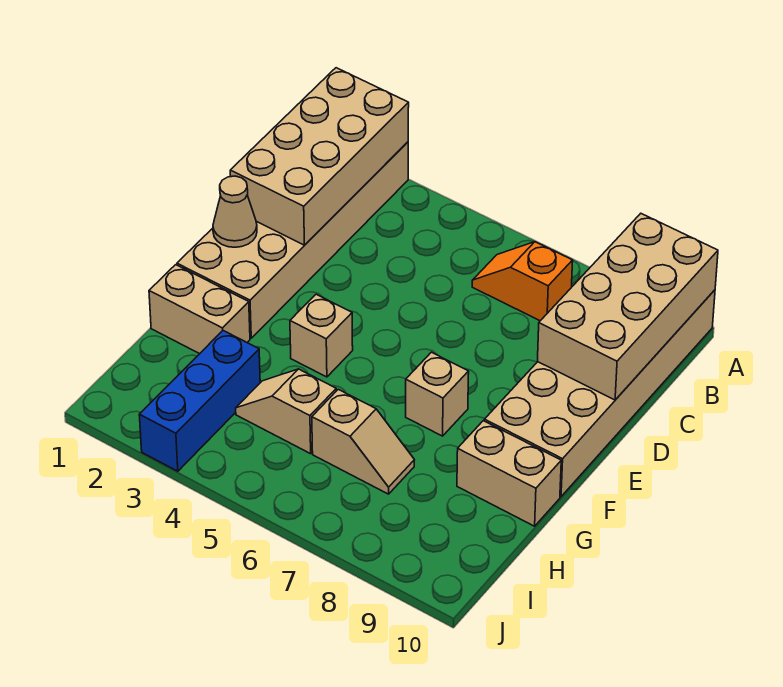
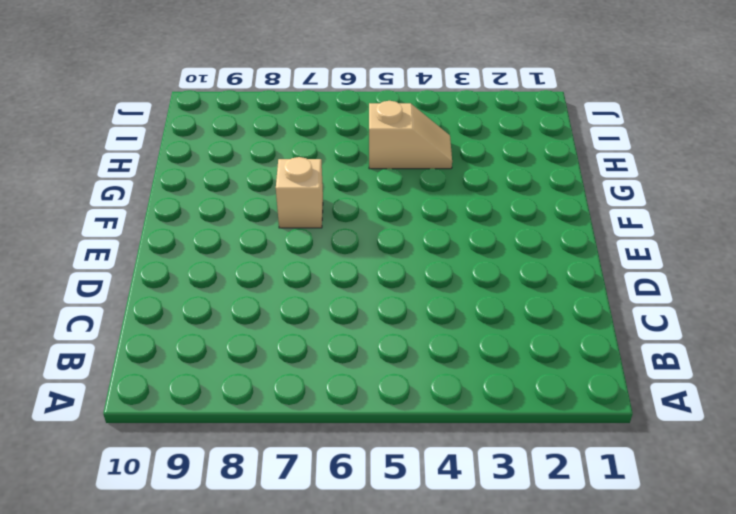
none -> tan brick A1:F2 level 1
none -> tan brick A9:F10 level 1
none -> orange slope B6:B7 level 1 top 7

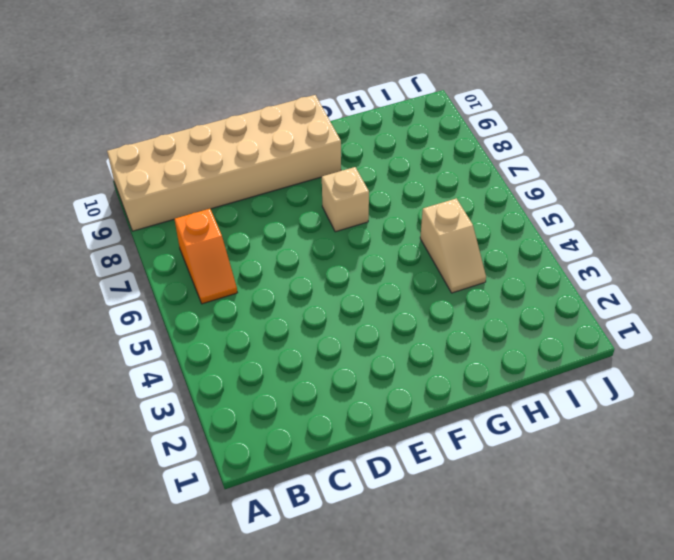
none -> tan brick A1:F2 level 1
none -> tan brick F4 level 1
none -> tan brick G1:G2 level 1

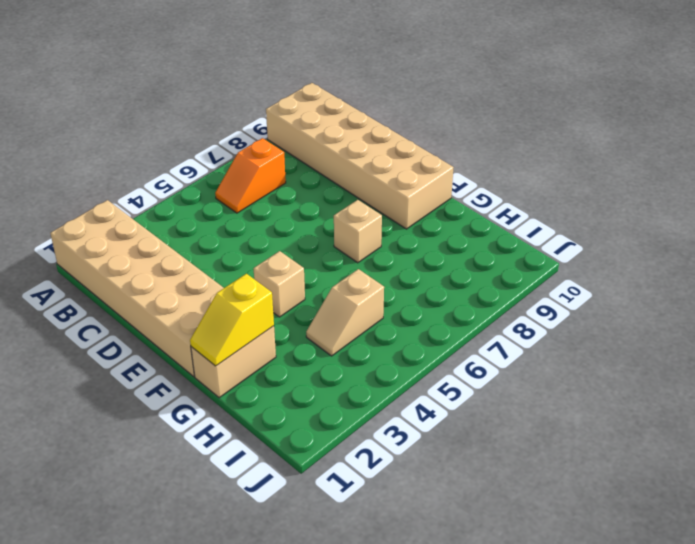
yellow slope G1:G2 level 2 top 2 -> none
none -> tan brick G9:G10 level 1
none -> blue brick H3:J3 level 1
none -> tan slope H6:H7 level 1 top 6

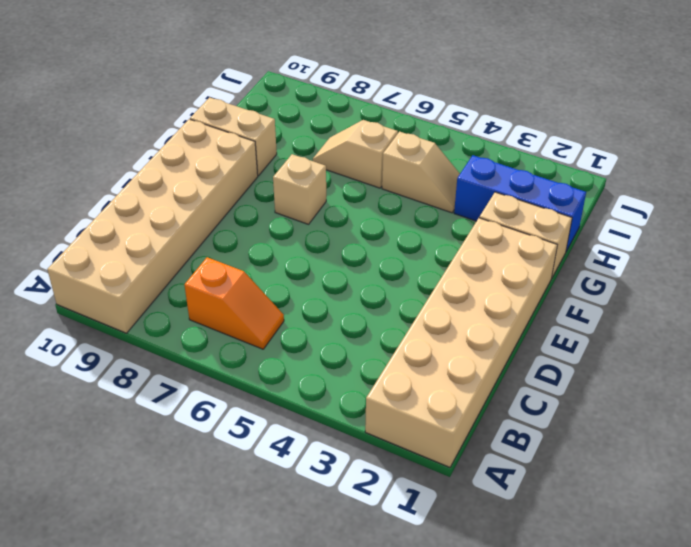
blue brick H1:H3 level 1 -> blue brick H3:J3 level 1
none -> tan brick F4 level 1
none -> tan brick A1:D2 level 2
none -> tan brick A9:D10 level 2

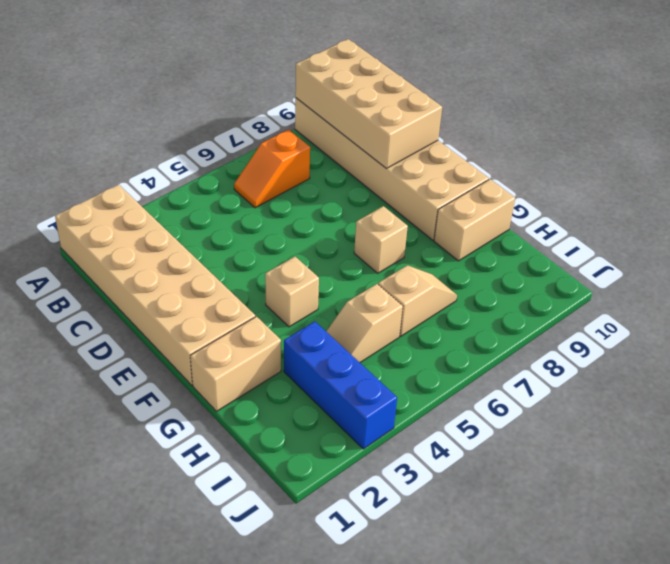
none -> tan brick A1:D2 level 2
none -> tan cone E1 level 2

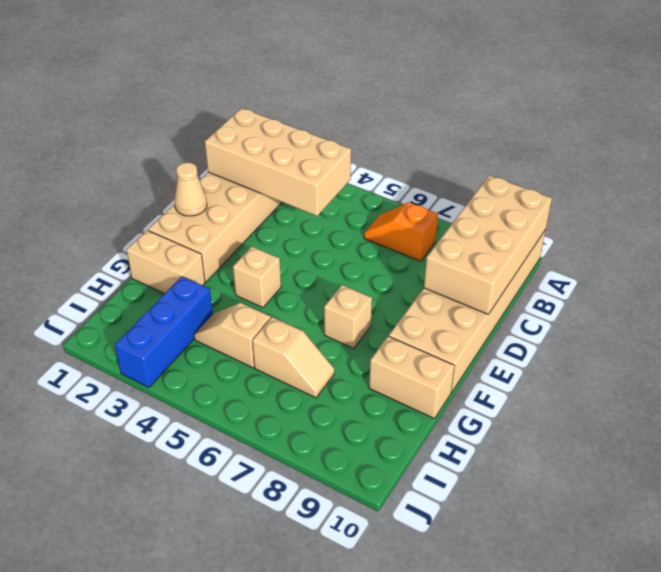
tan brick B1:C4 level 2 -> tan brick A1:D2 level 2

